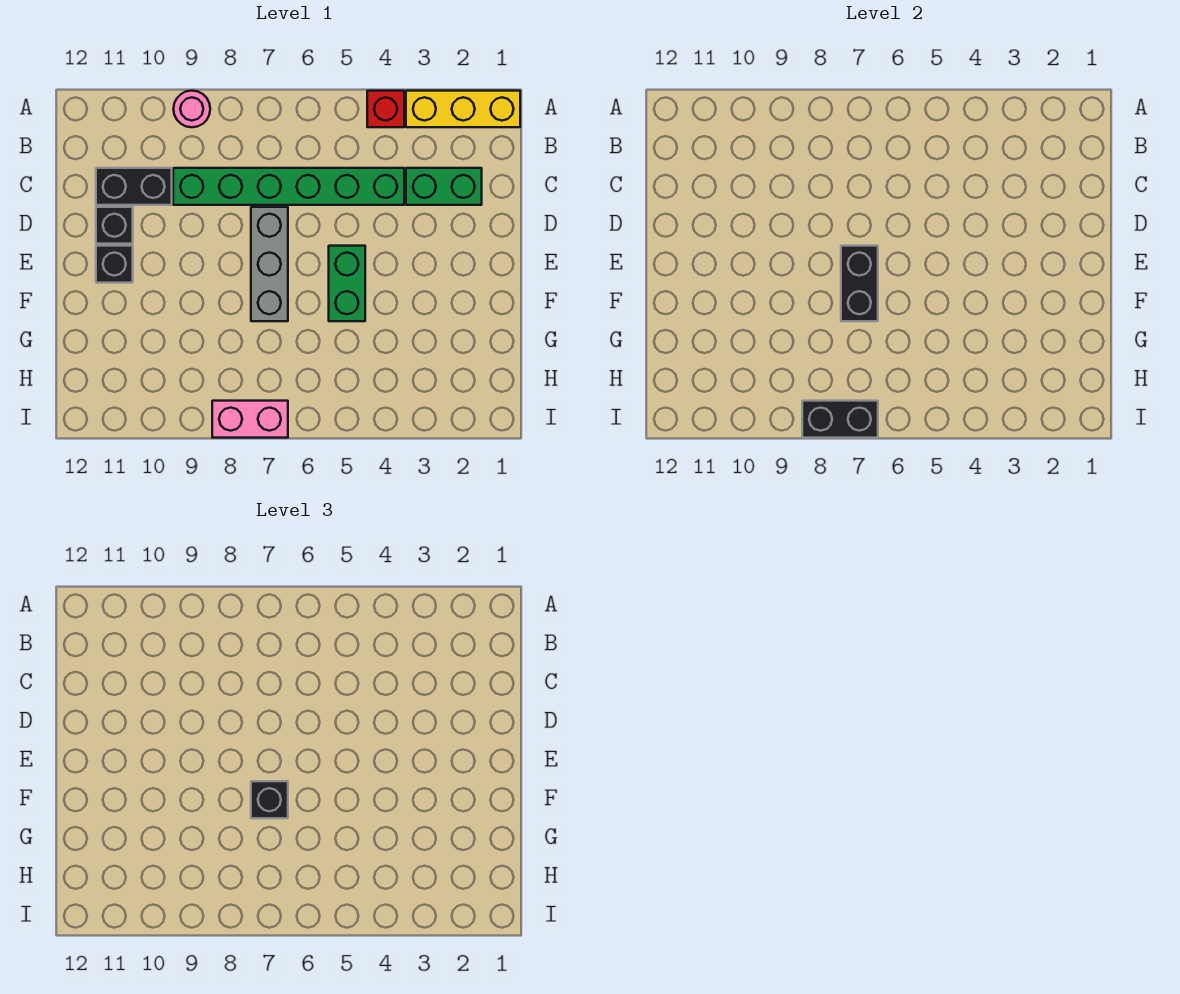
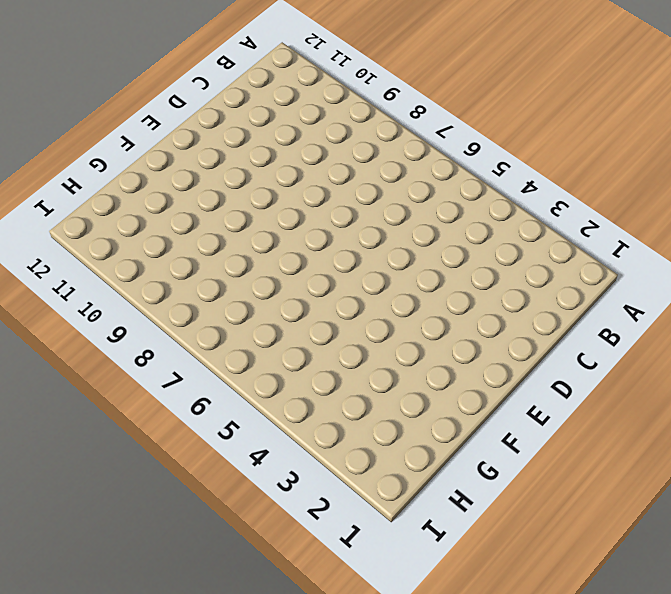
none -> yellow brick A1:A3 level 1
none -> red brick A4 level 1
none -> pink round brick A9 level 1

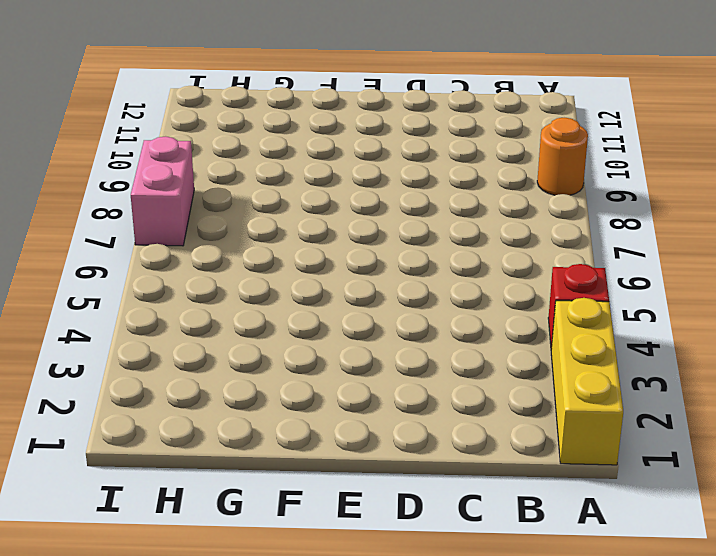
orange round brick A9 level 1 -> pink round brick A9 level 1
none -> green brick C2:C3 level 1
none -> green brick C4:C9 level 1
none -> black brick C10:C11 level 1

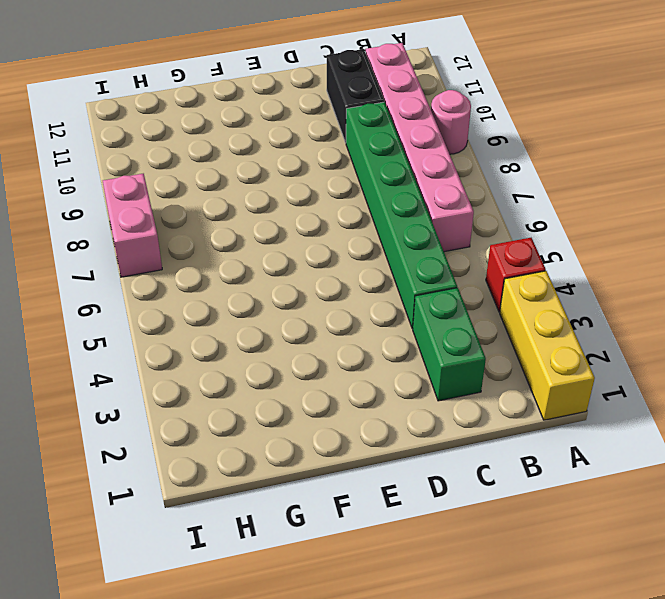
pink brick B6:B11 level 1 -> none
none -> grey brick D7:F7 level 1
none -> black brick D11 level 1
none -> green brick E5:F5 level 1

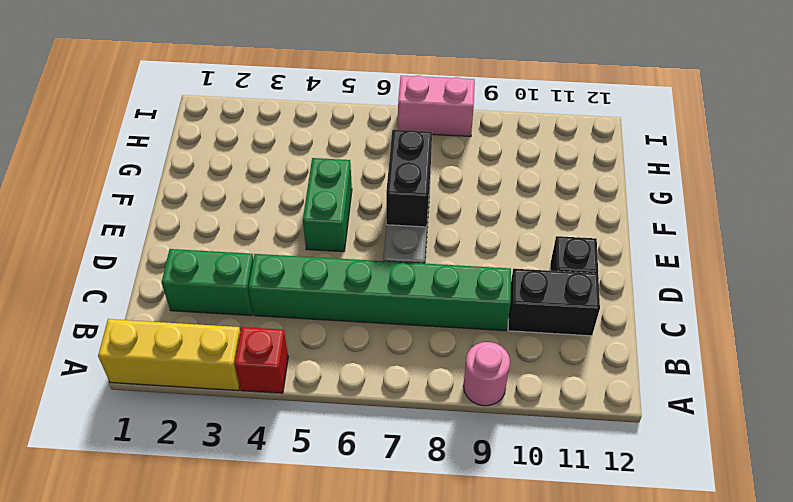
none -> black brick E11 level 1
none -> black brick I7:I8 level 2
none -> black brick F7 level 3

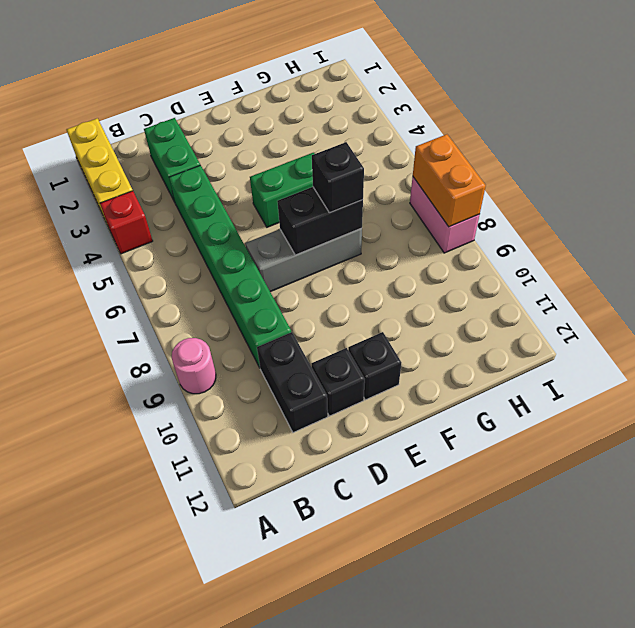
orange brick I7:I8 level 2 -> black brick I7:I8 level 2

